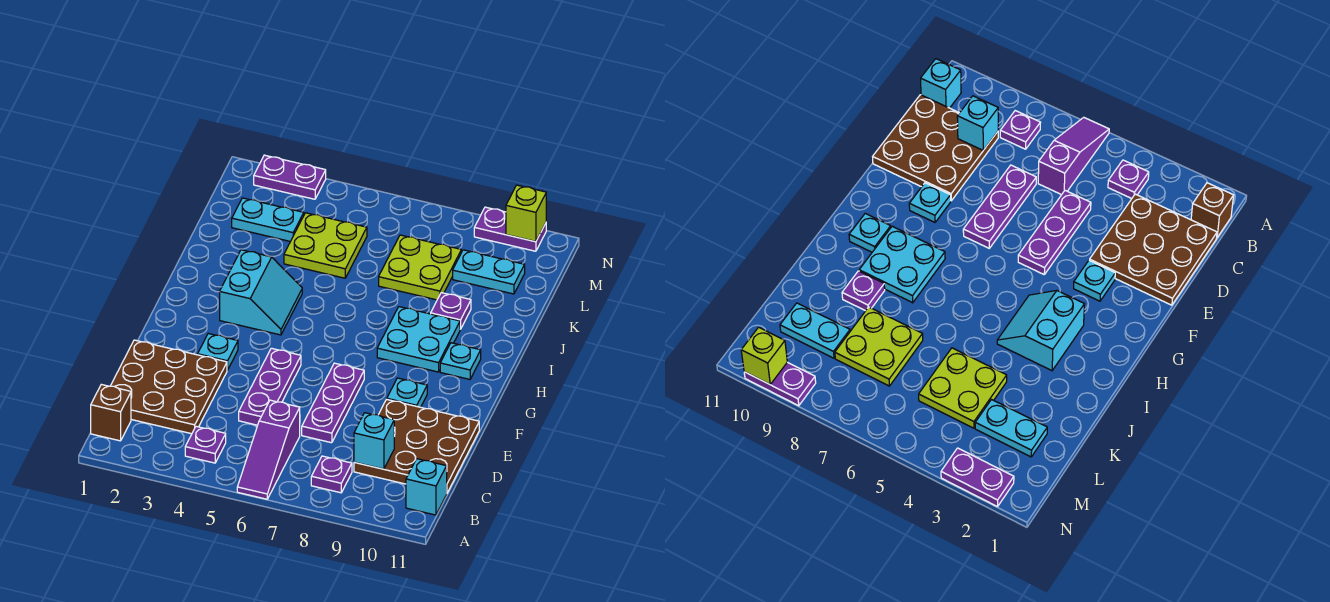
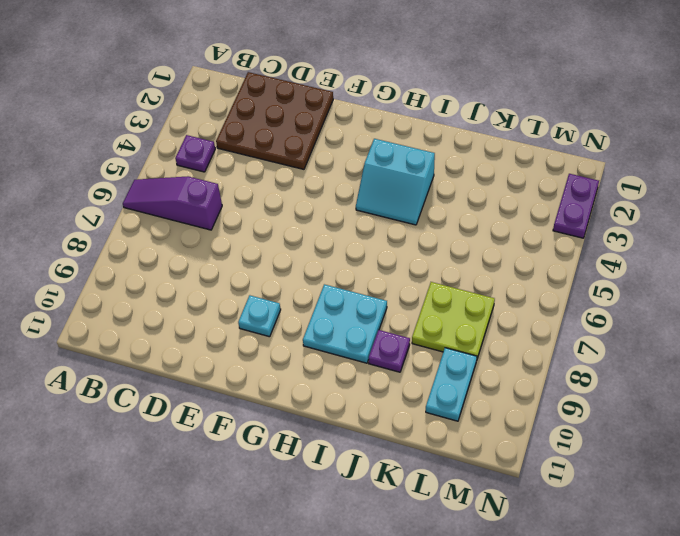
none -> brown brick B1 level 1
none -> purple plate B8 level 1
none -> cyan brick B11 level 1

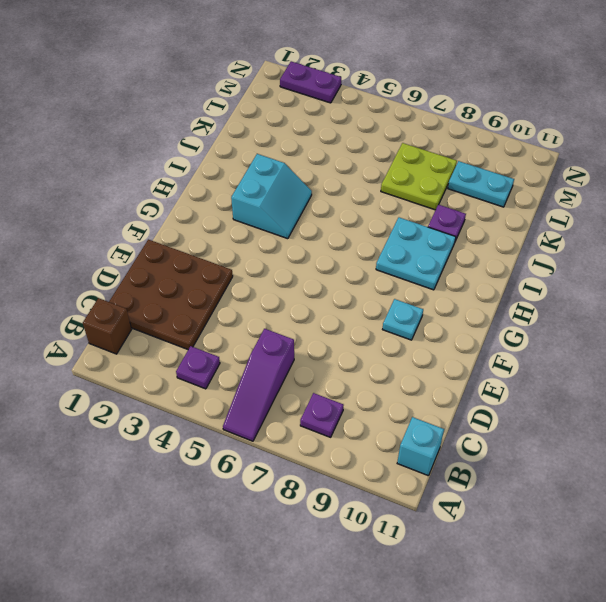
none -> brown plate C9:E11 level 1
none -> purple plate D5:F5 level 1
none -> purple plate D7:F7 level 1

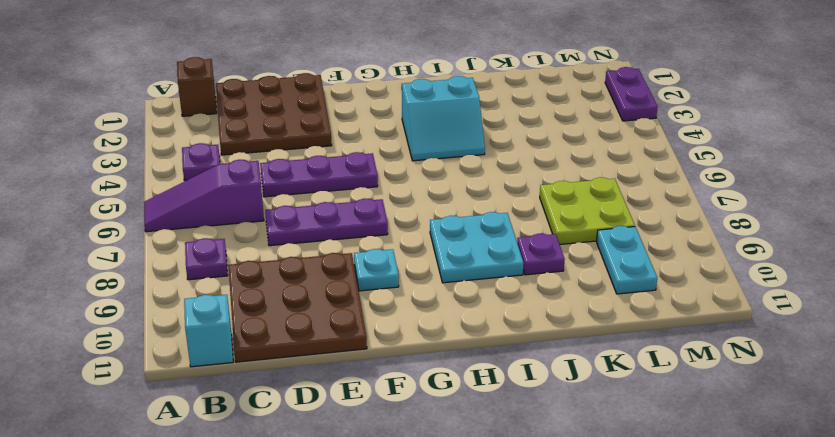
none -> cyan plate F3 level 1
none -> cyan plate H10 level 1
none -> lime plate K4:L5 level 1

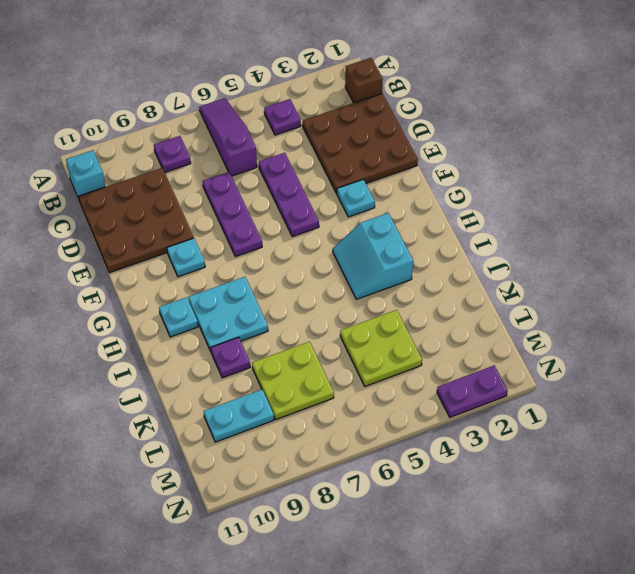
none -> cyan plate L2:L3 level 1
none -> purple plate N9:N10 level 1
none -> cyan brick C9 level 2

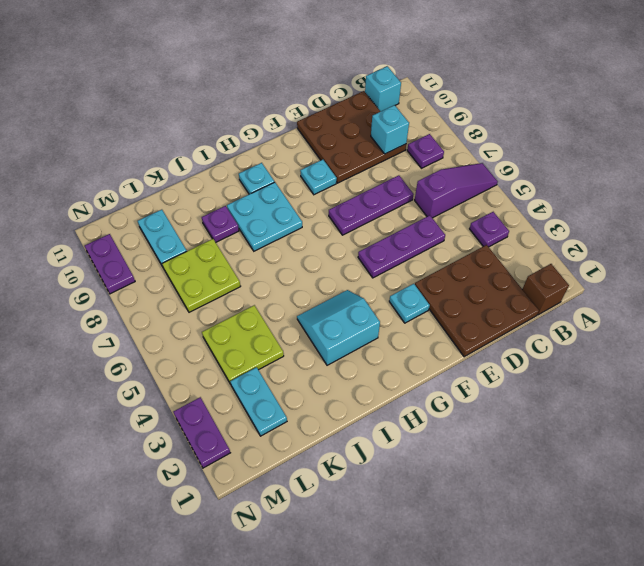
none -> lime brick N10 level 2

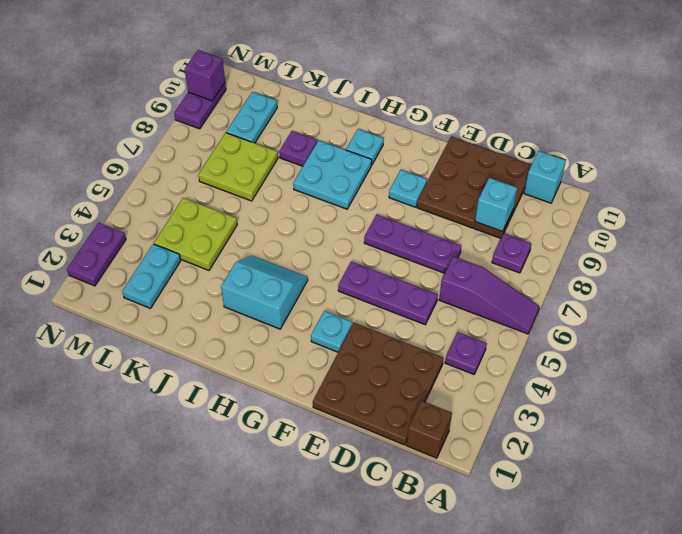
purple brick N10 level 2 -> lime brick N10 level 2

